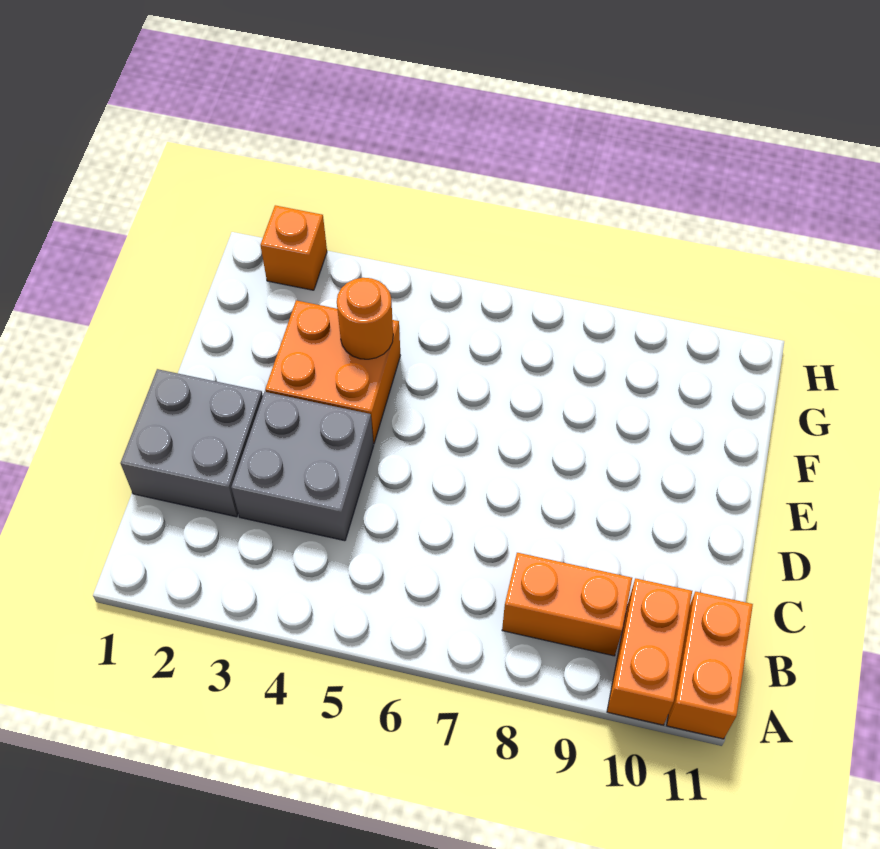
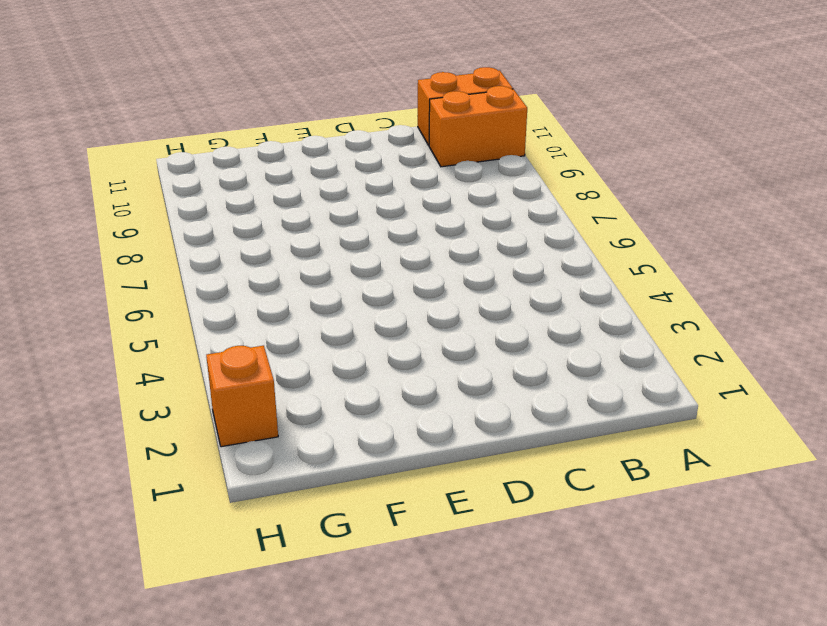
none -> orange brick B8:B9 level 1
none -> grey brick C1:D2 level 1

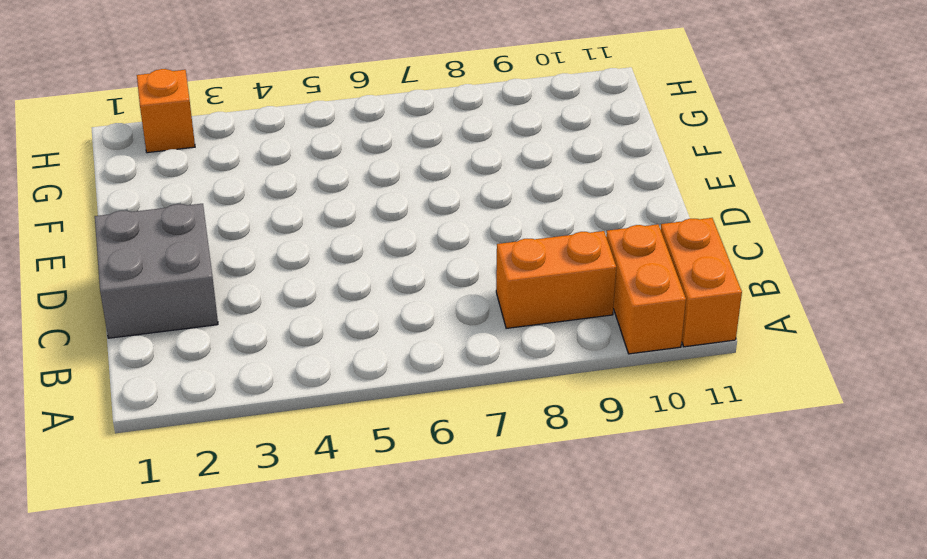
none -> grey brick C3:D4 level 1
none -> orange brick E3:F4 level 1

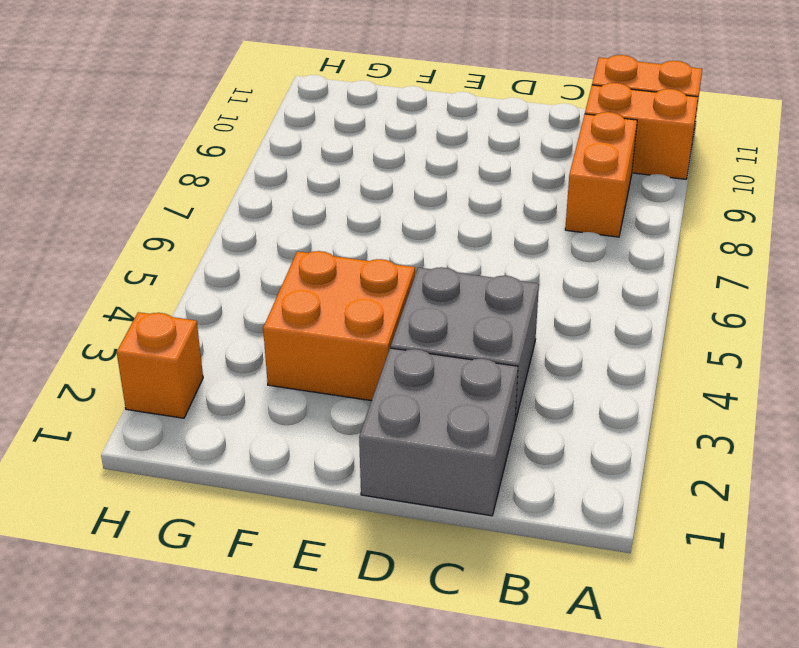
none -> orange round brick F4 level 2

